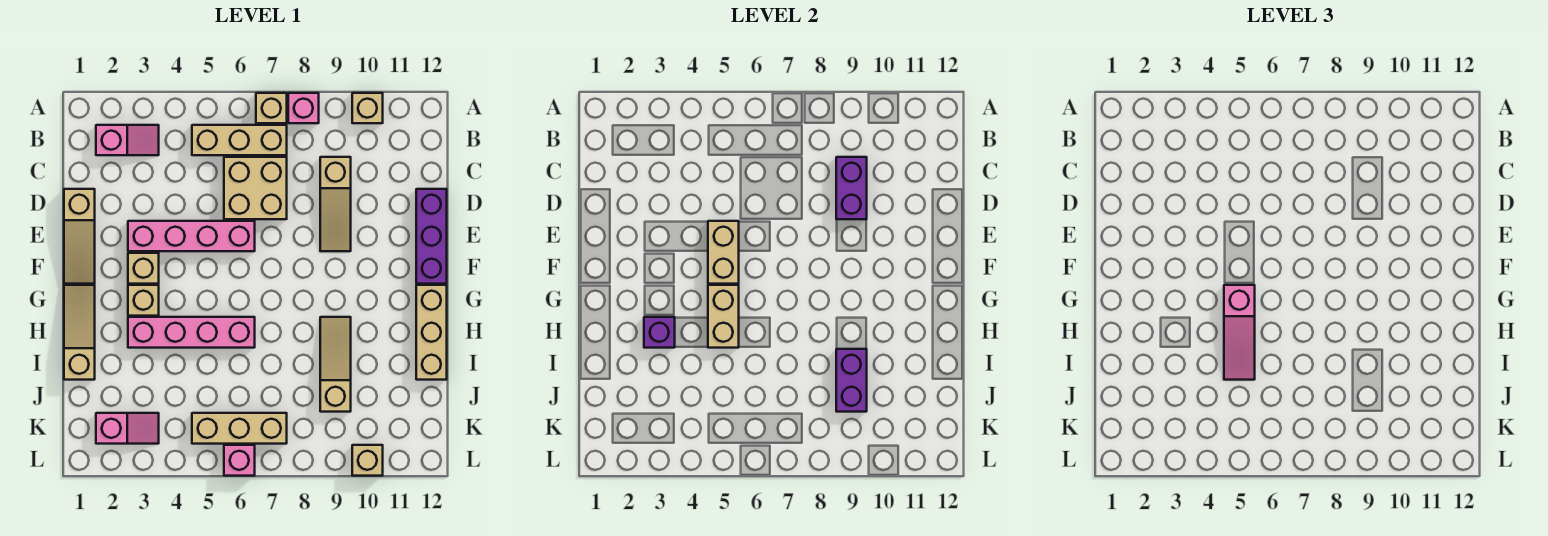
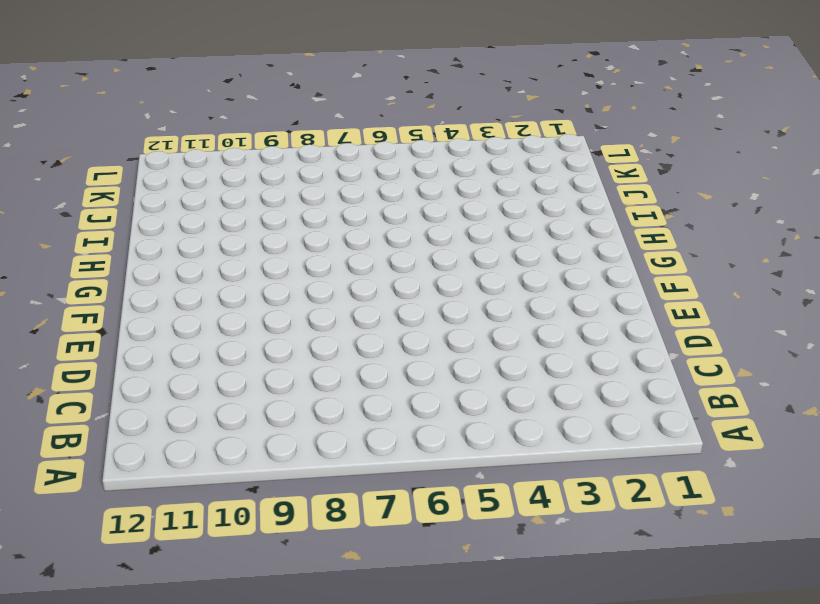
none -> tan brick A7 level 1
none -> pink brick A8 level 1
none -> tan brick A10 level 1

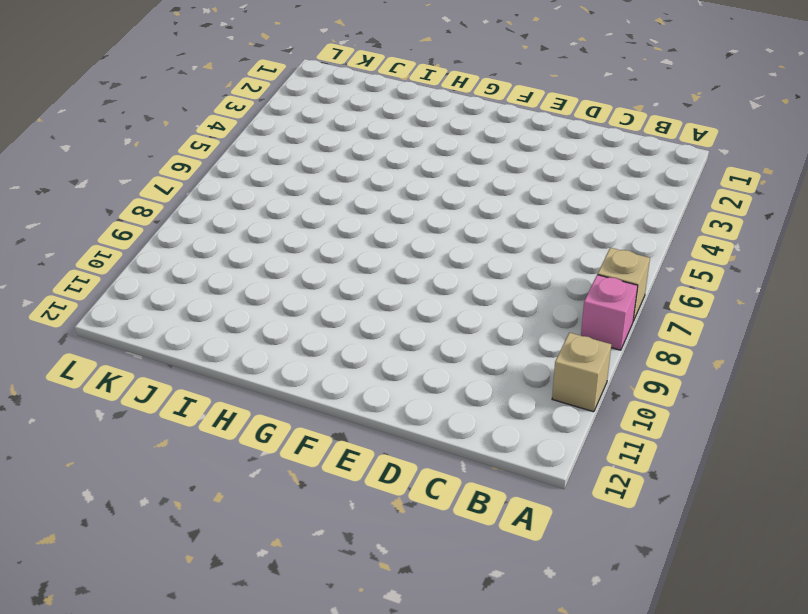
none -> pink slope B2:B3 level 1 top 2
none -> tan brick B5:B7 level 1
none -> tan brick C6:D7 level 1

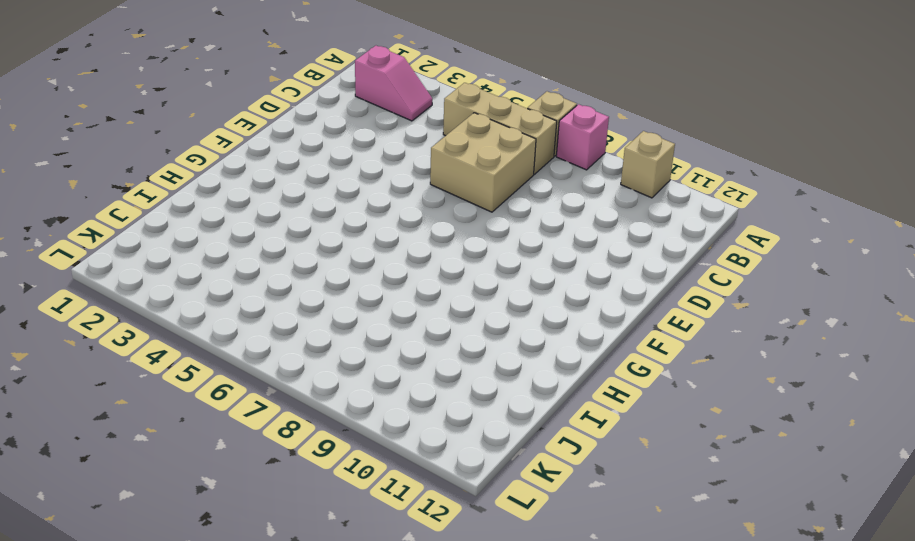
none -> tan slope C9:E9 level 1 top C
none -> tan slope D1:F1 level 1 top D
none -> purple brick D12:F12 level 1

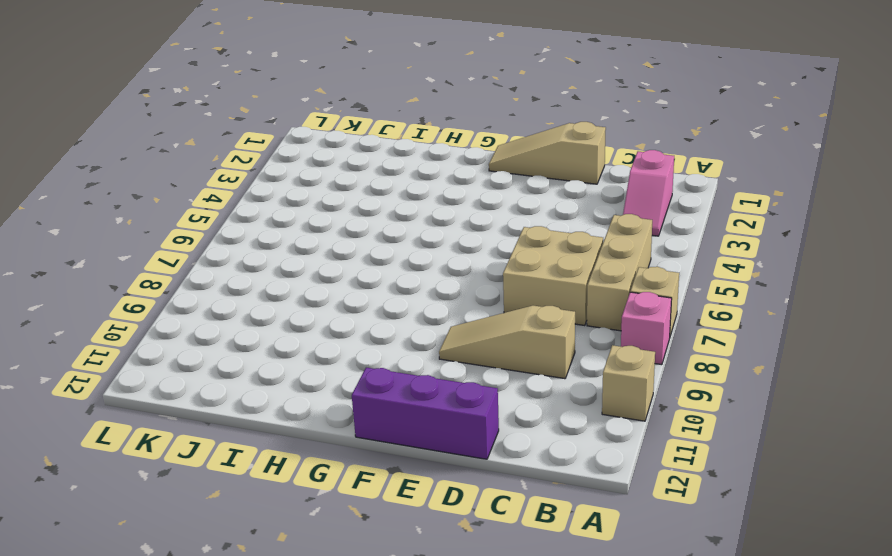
none -> pink brick E3:E6 level 1
none -> tan brick F3 level 1
none -> tan slope G1:I1 level 1 top I

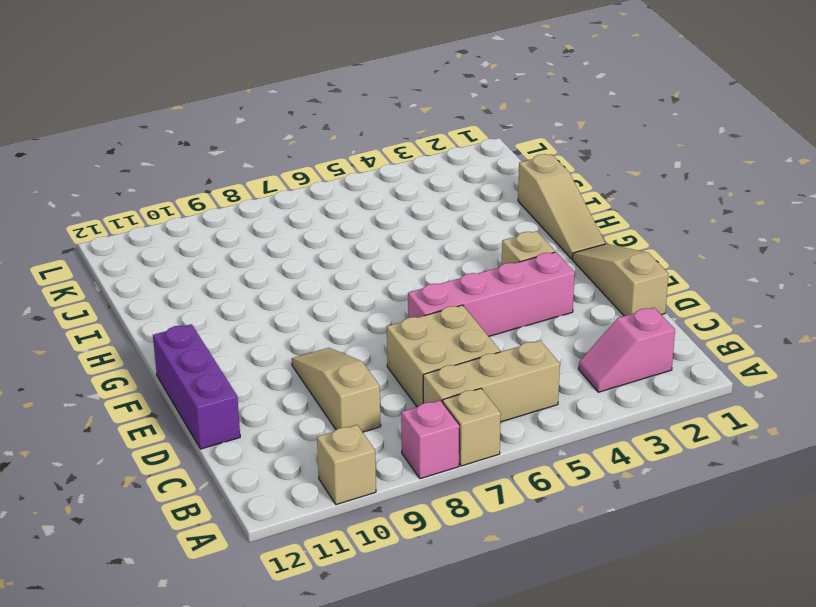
none -> tan brick G3 level 1
none -> tan brick G12:I12 level 1
none -> pink brick H3:H6 level 1

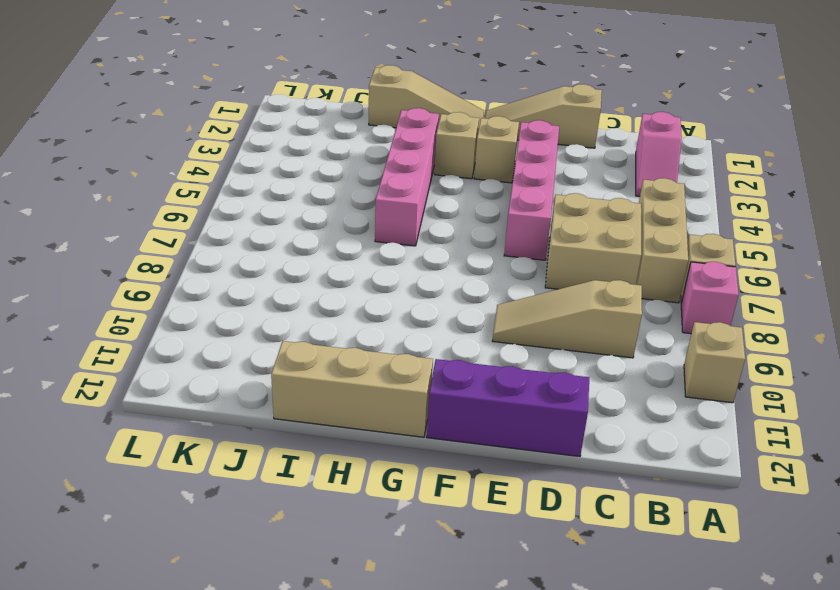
none -> tan slope H9:J9 level 1 top J
none -> pink slope K2:K3 level 1 top 2
none -> tan brick K5:K7 level 1

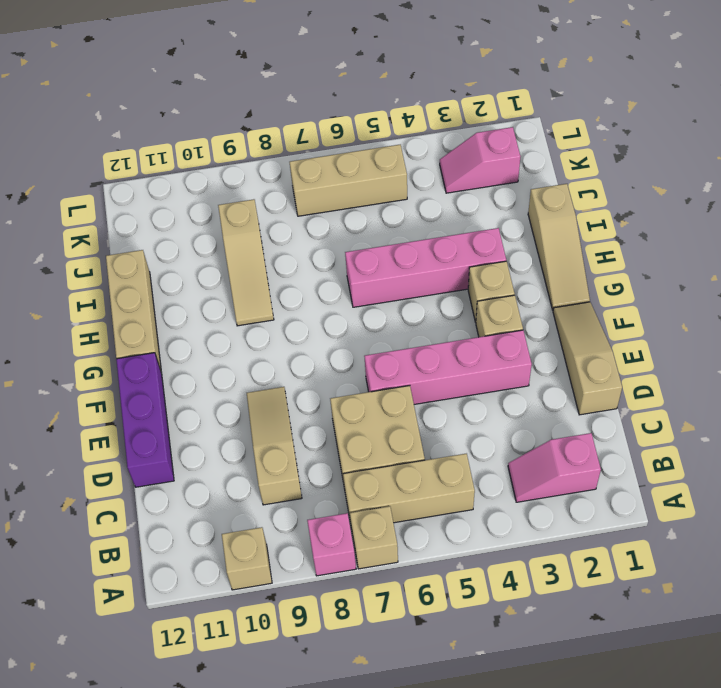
none -> pink brick L6 level 1
none -> tan brick L10 level 1
none -> purple brick C9:D9 level 2

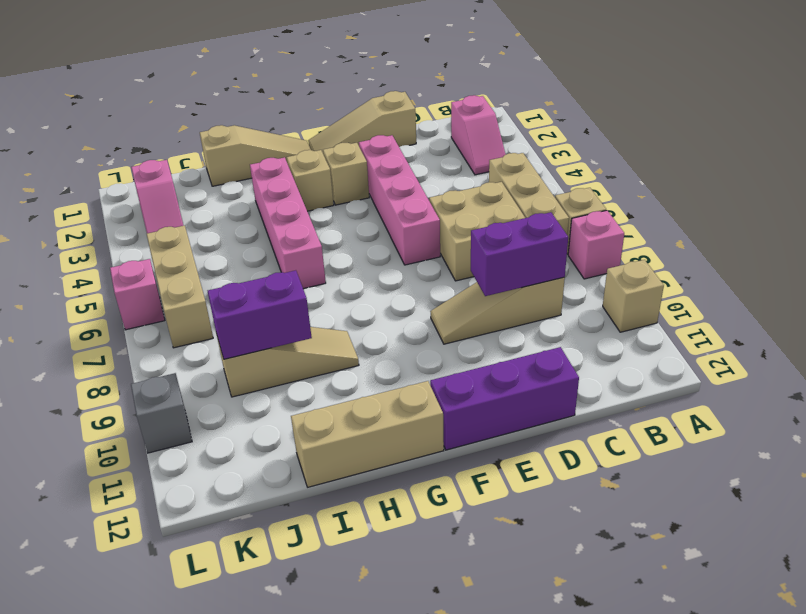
grey brick L10 level 1 -> tan brick L10 level 1
none -> tan brick E5:F5 level 2
none -> tan brick G5:H5 level 2
none -> purple brick H3 level 2

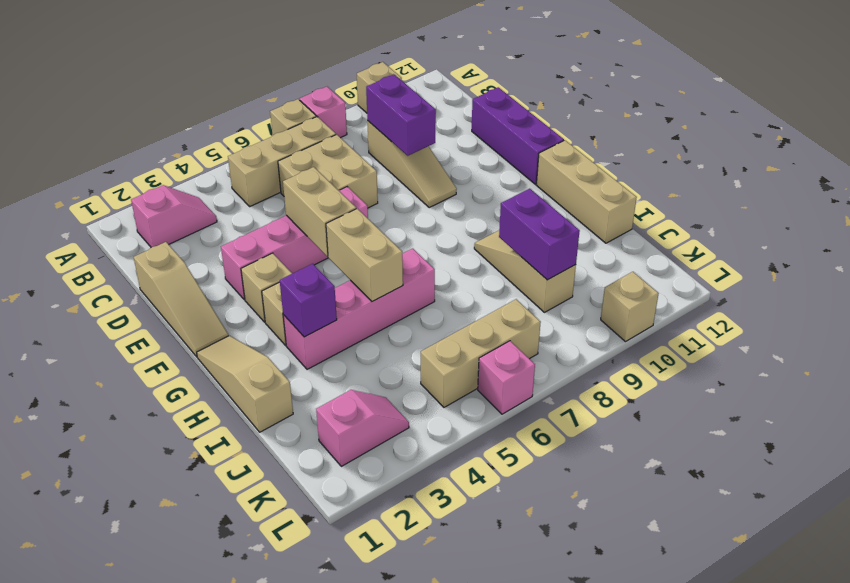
none -> pink slope G5:I5 level 3 top G

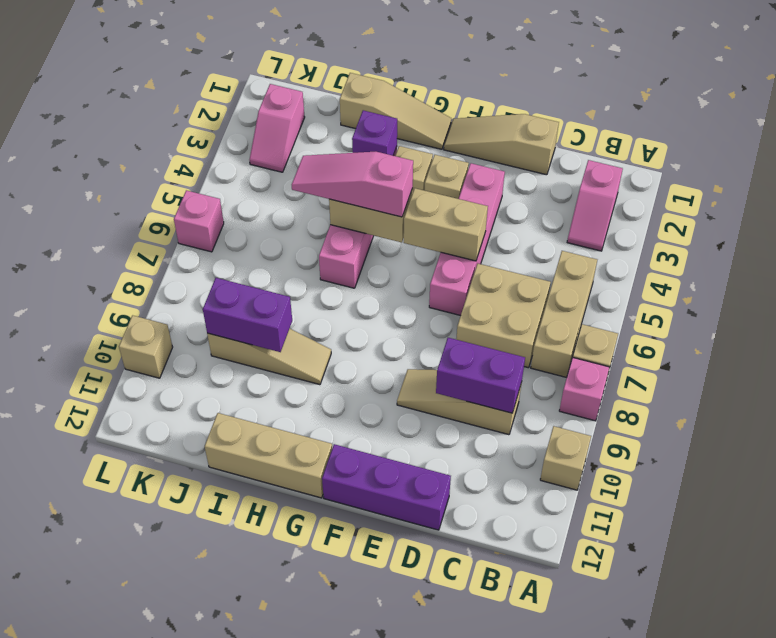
none -> tan brick K5:K7 level 1

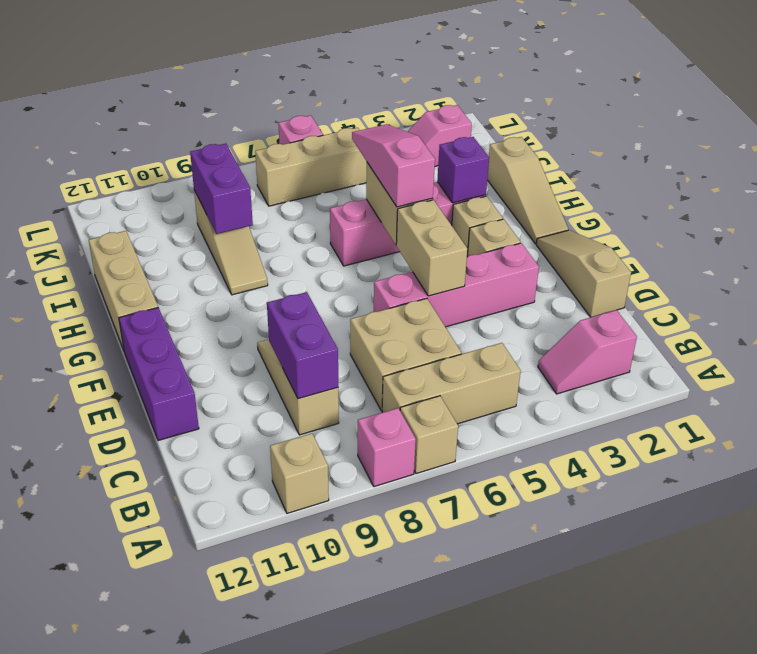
none -> tan brick L10 level 1

